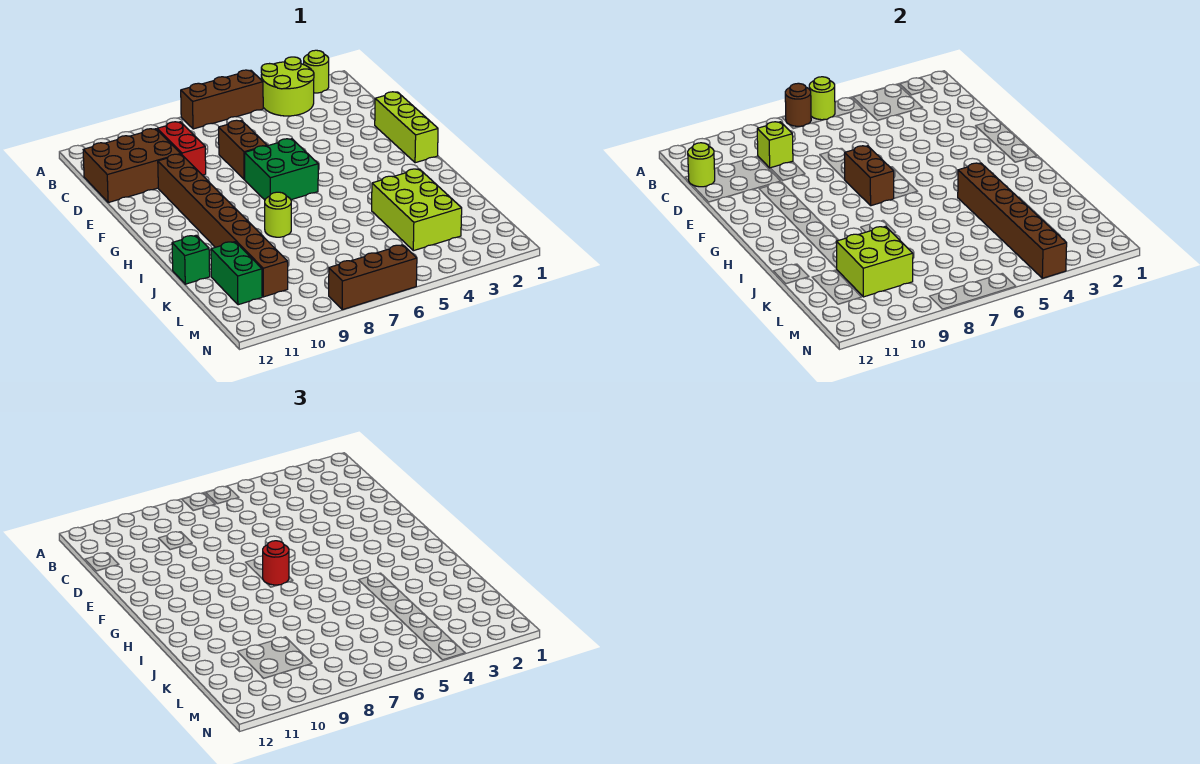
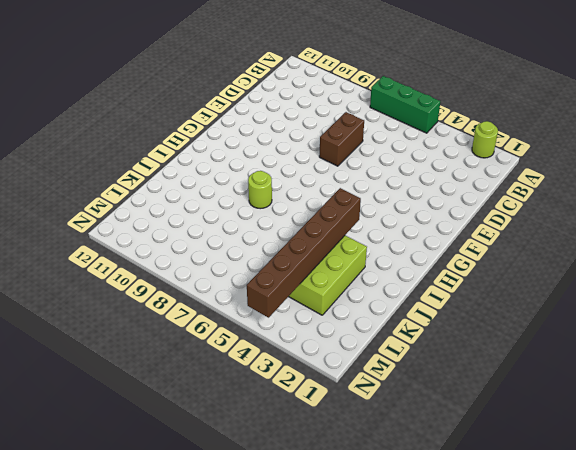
green brick A5:A7 level 1 -> brown brick A5:A7 level 1
none -> lime round brick A3:B4 level 1
none -> red brick C9:D9 level 1
none -> brown brick C10:D12 level 1

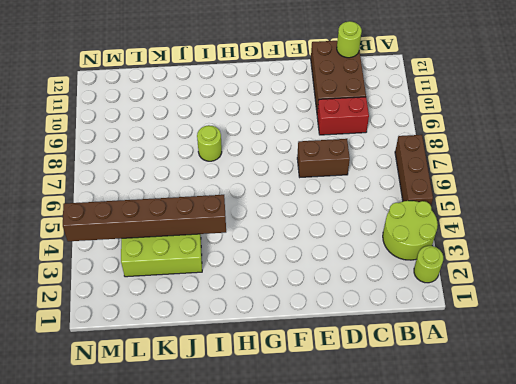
none -> lime brick E1:G1 level 1
none -> brown brick E10:L10 level 1
none -> green brick F6:G7 level 1

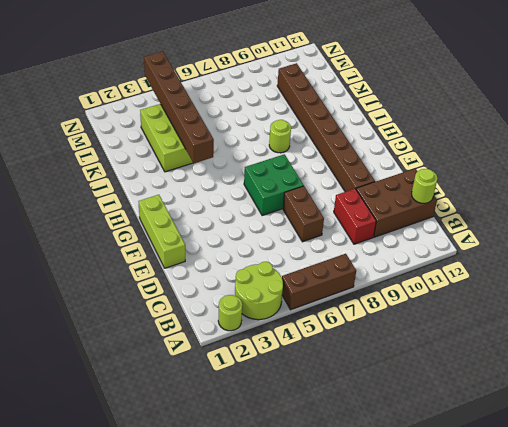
none -> green brick J12 level 1
none -> green brick K11:L11 level 1
none -> brown brick N6:N8 level 1

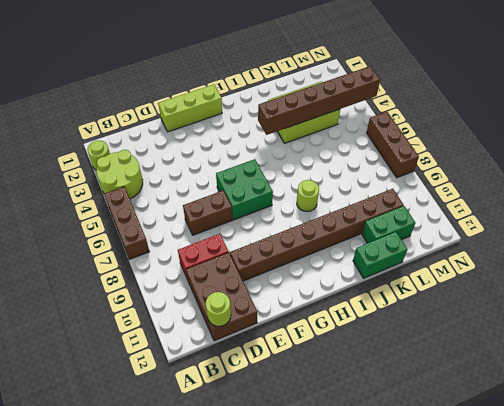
green brick J12:K12 level 1 -> green brick J12 level 1
none -> lime round brick A6 level 2
none -> brown round brick A7 level 2
none -> lime brick C9 level 2

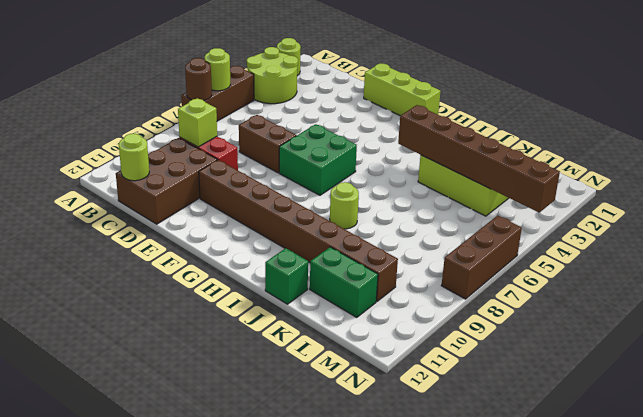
none -> brown brick F7:G7 level 2
none -> lime brick K9:L10 level 2
none -> red round brick G7 level 3

